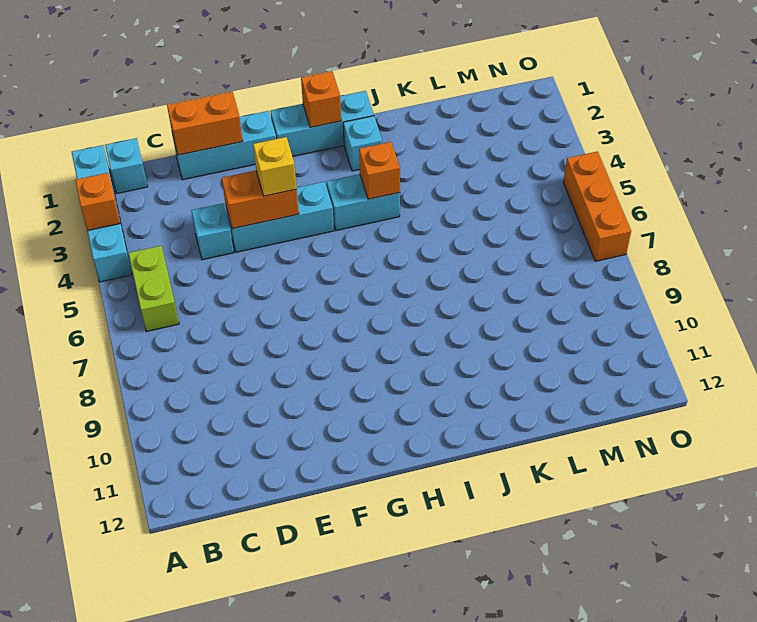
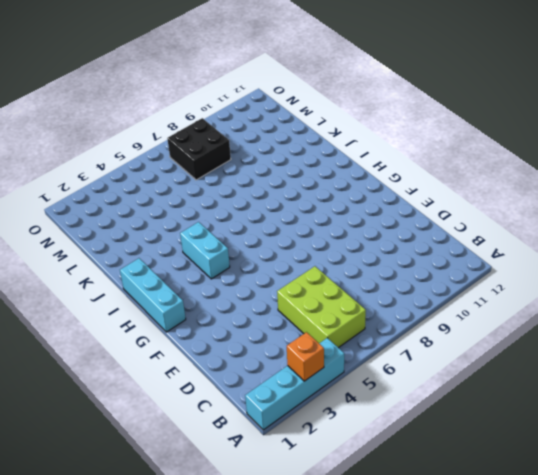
lime brick B5:D6 level 1 -> lime brick B5:B6 level 1
black brick M7:N8 level 1 -> none
none -> cyan brick B1 level 1
none -> cyan brick D1:F1 level 1
none -> cyan brick D4 level 1

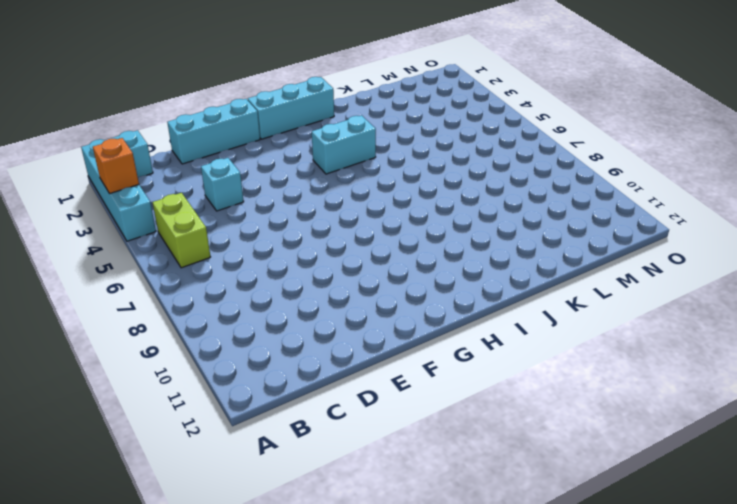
none -> cyan brick E4:G4 level 1
none -> cyan brick I2 level 1
none -> orange brick O5:O7 level 1

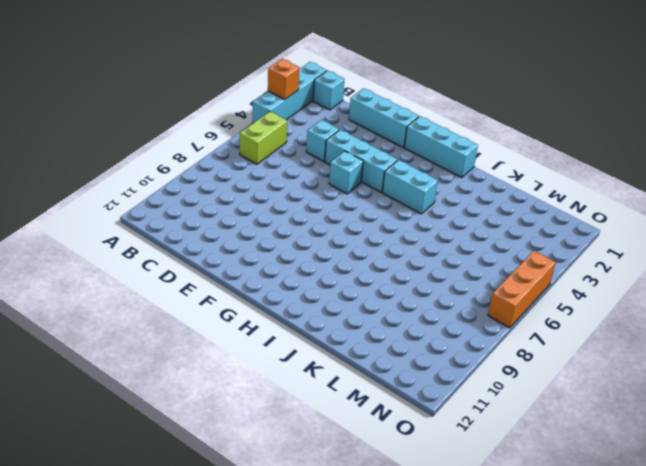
cyan brick F5 level 1 -> cyan brick I2 level 1
none -> orange brick D1:E1 level 2
none -> orange brick E4:F4 level 2
none -> orange brick H1 level 2

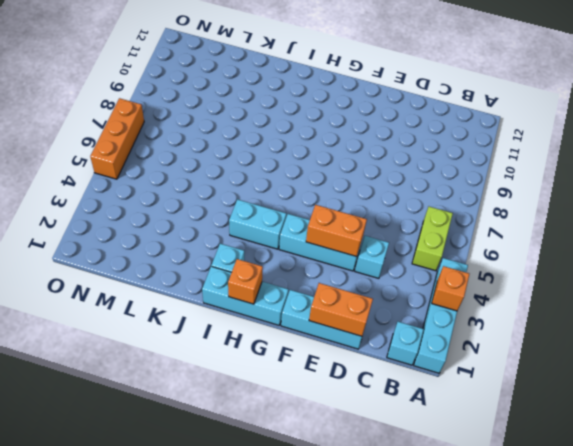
none -> orange brick I4 level 2
none -> yellow brick F4 level 3

